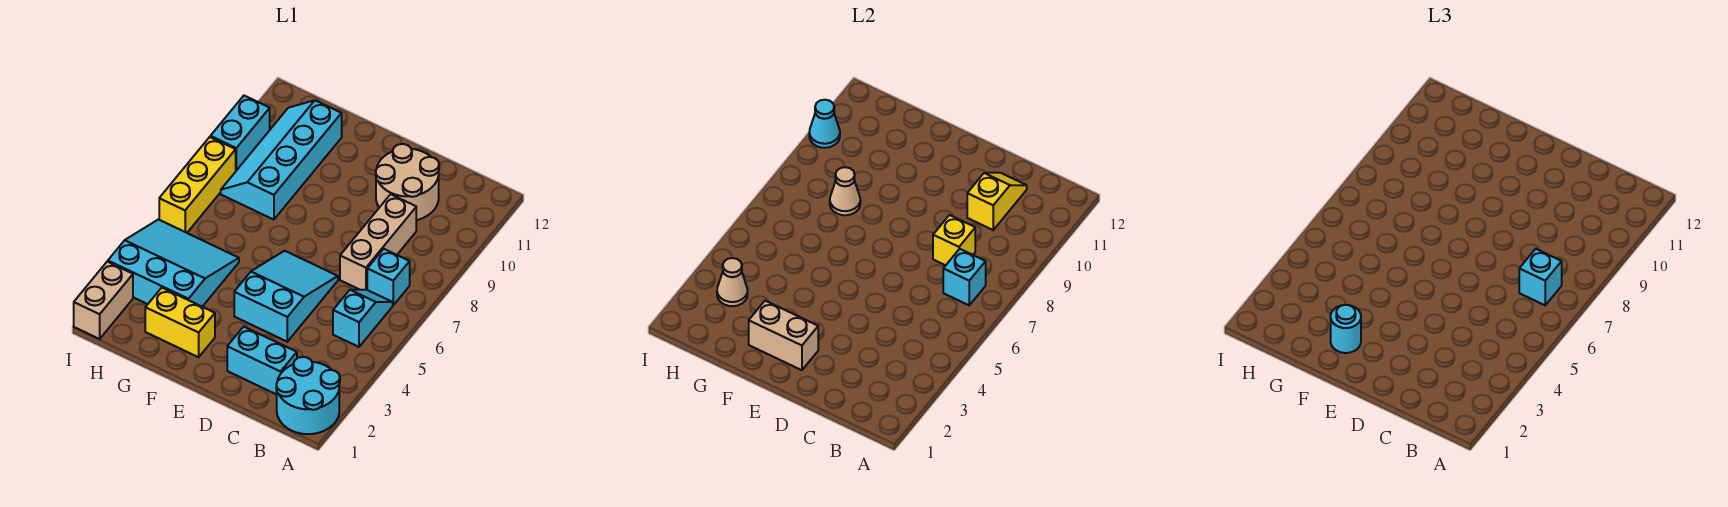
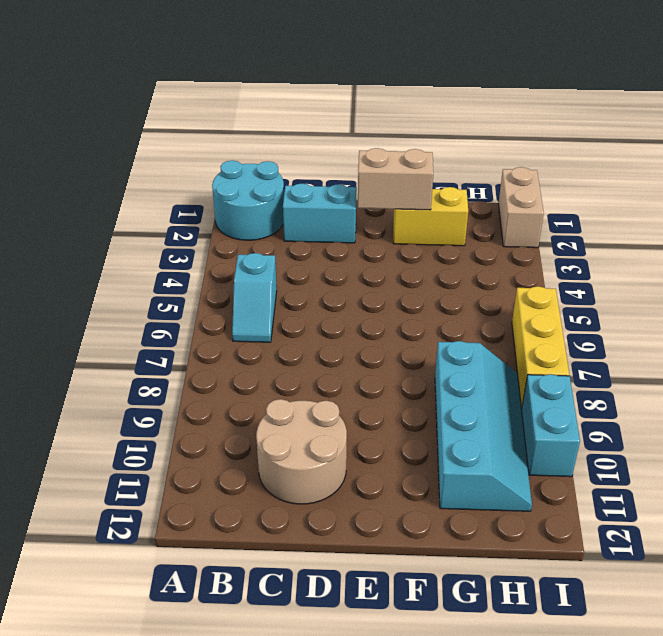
none -> cyan brick B7 level 1
none -> tan brick C7:C9 level 1
none -> cyan slope D4:E6 level 1 top 4

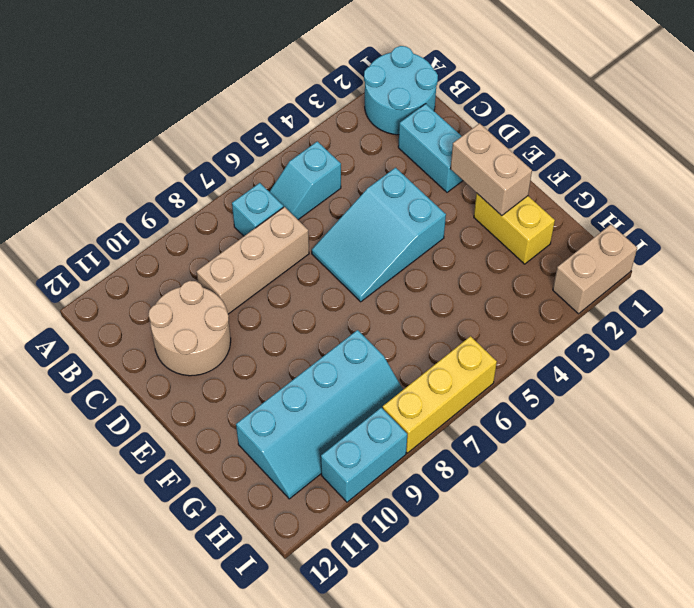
none -> cyan slope G3:I5 level 1 top 3
none -> cyan brick B7 level 2
none -> yellow brick C8 level 2

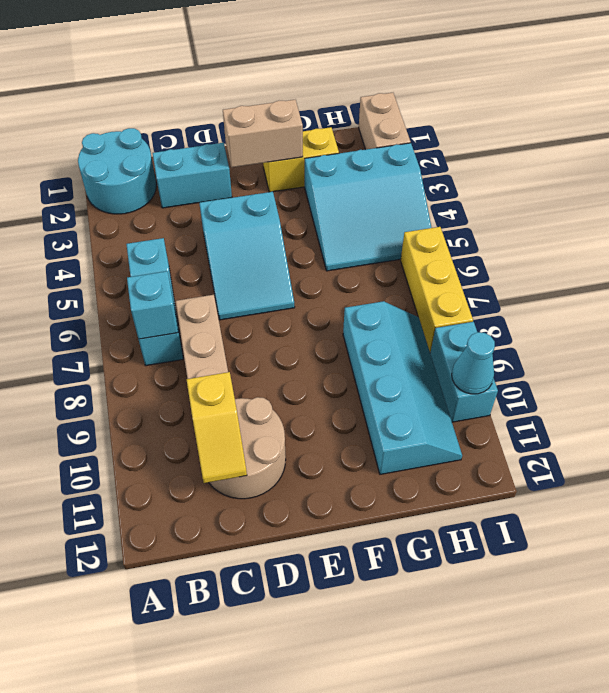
none -> yellow brick C8 level 2
none -> tan cone G8 level 2
none -> tan cone H3 level 2

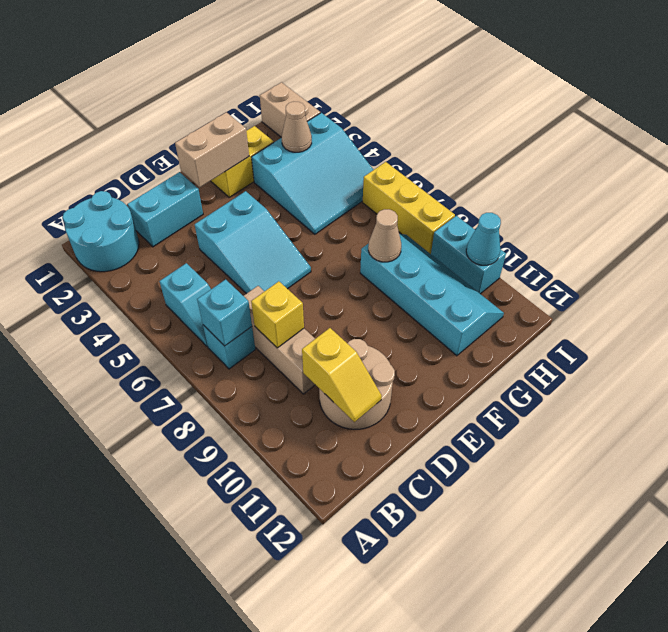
none -> cyan brick B7 level 3
none -> cyan round brick F2 level 3

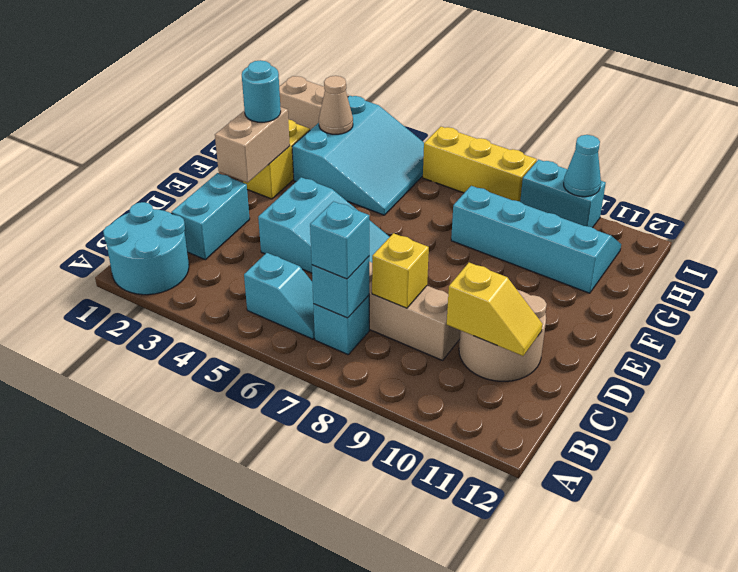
none -> tan cone G8 level 2

